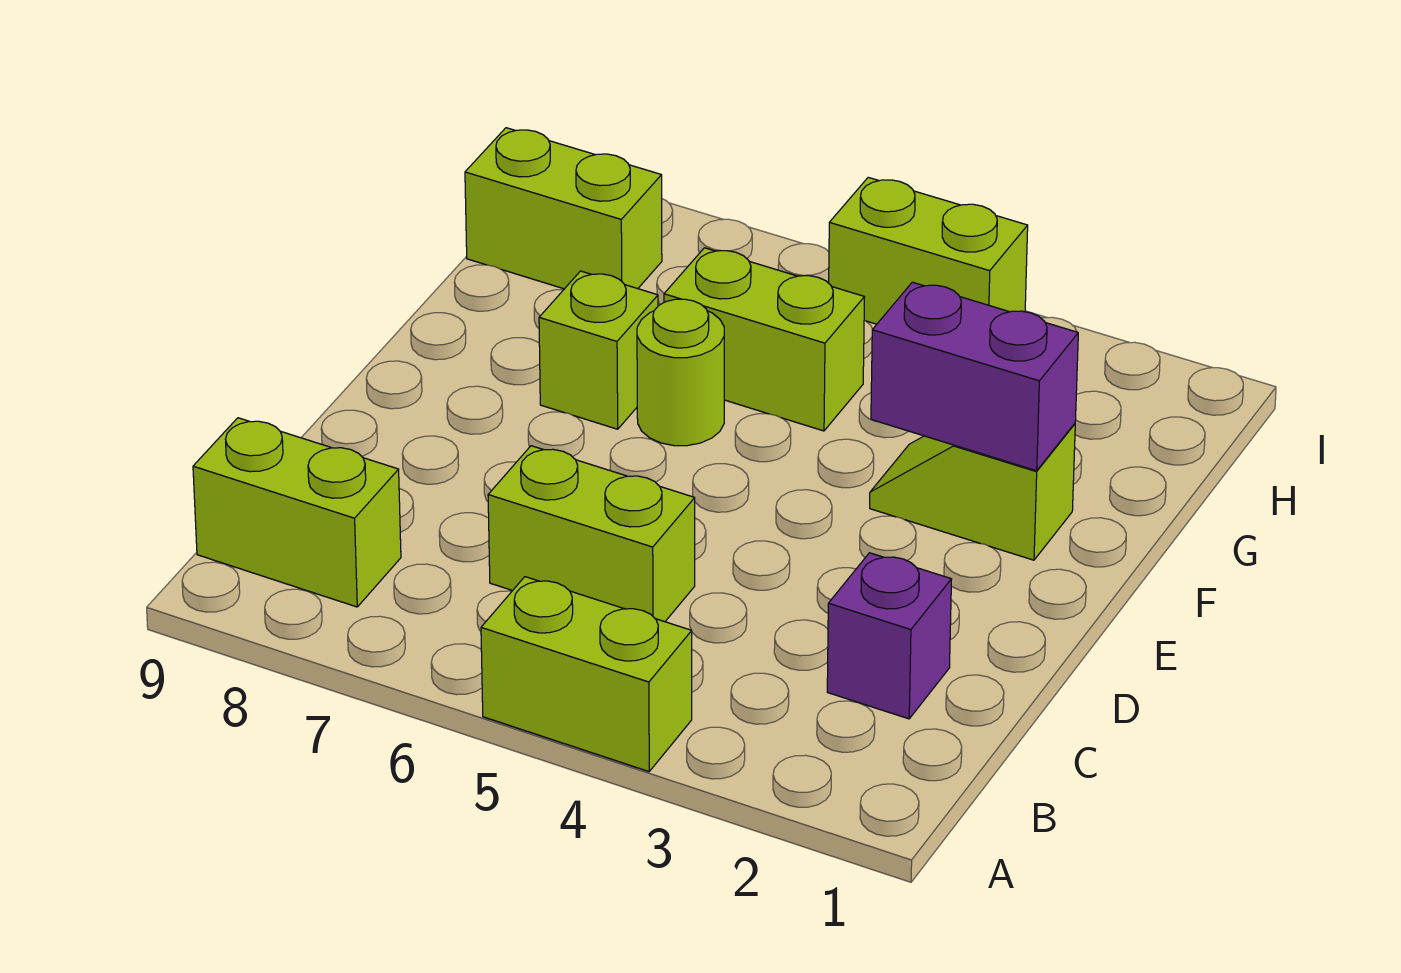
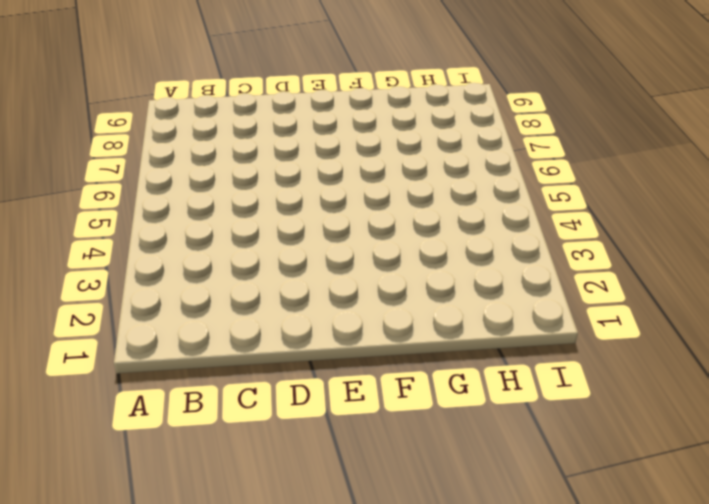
none -> lime brick A4:A5 level 1
none -> lime brick B8:B9 level 1

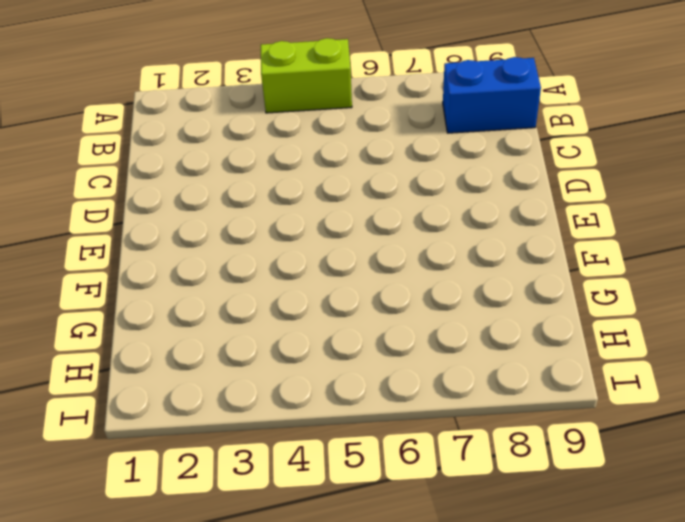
blue brick B8:B9 level 1 -> lime brick B8:B9 level 1
none -> purple brick C2 level 1
none -> lime brick C5:C6 level 1

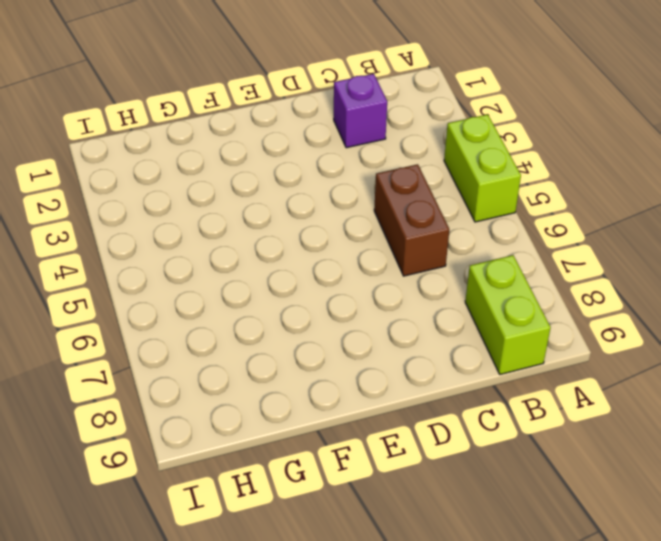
brown brick C5:C6 level 1 -> lime brick C5:C6 level 1
none -> lime slope F2:F3 level 1 top 2
none -> lime round brick F6 level 1

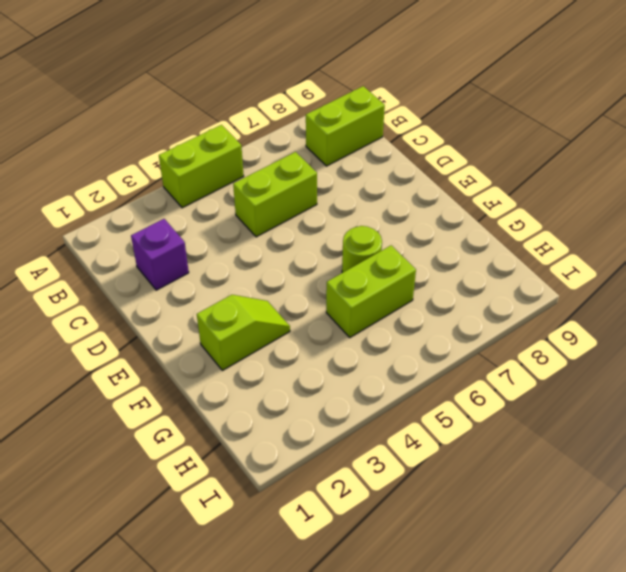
none -> lime brick F7 level 1
none -> lime brick H8:H9 level 1

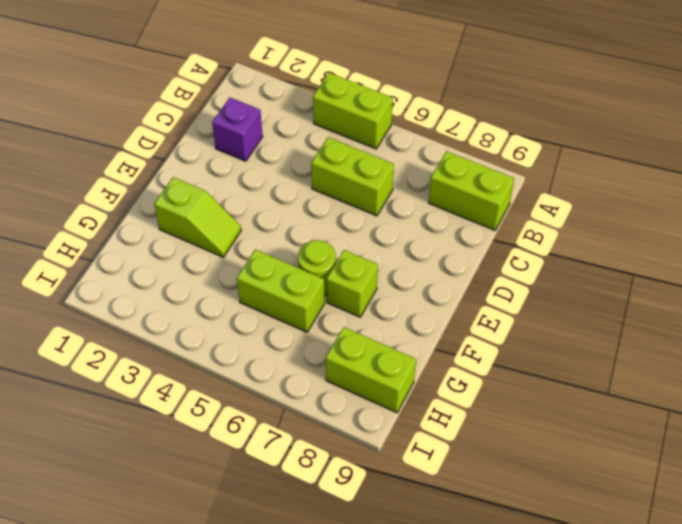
none -> lime brick I4:I5 level 1
none -> purple brick F2:F3 level 2

